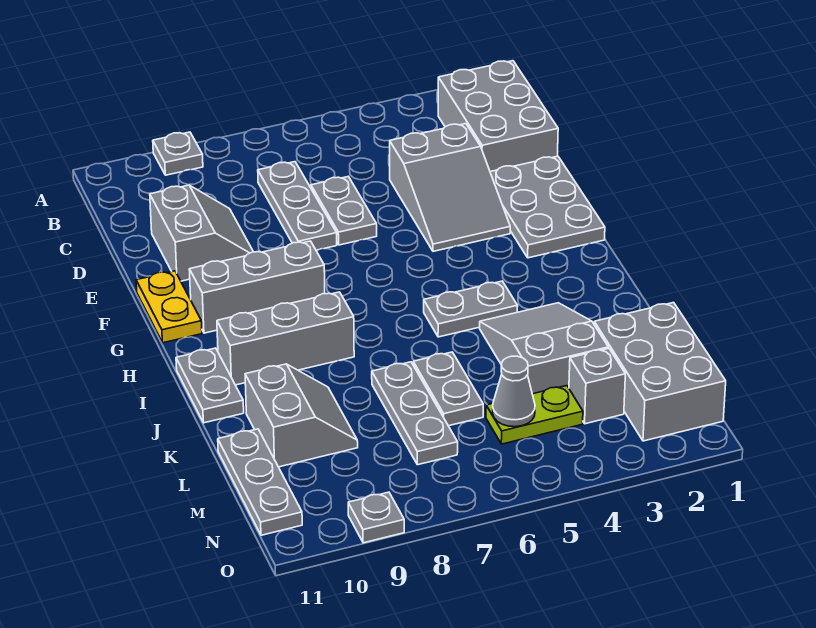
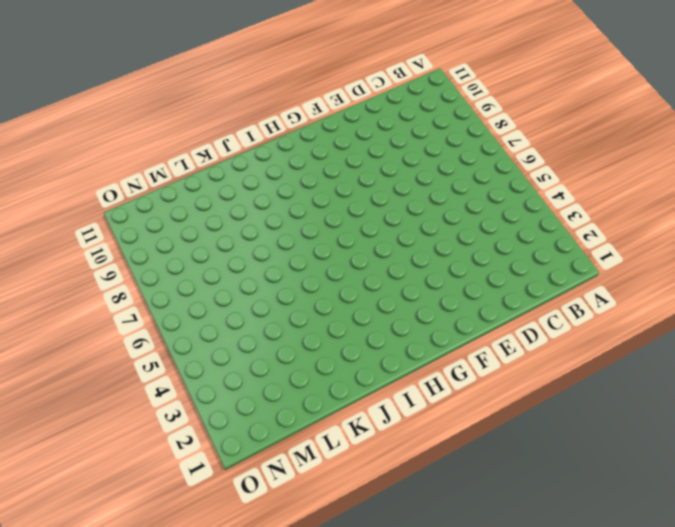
none -> grey plate A9 level 1
none -> grey brick B1:D2 level 1
none -> grey plate C7:E7 level 1

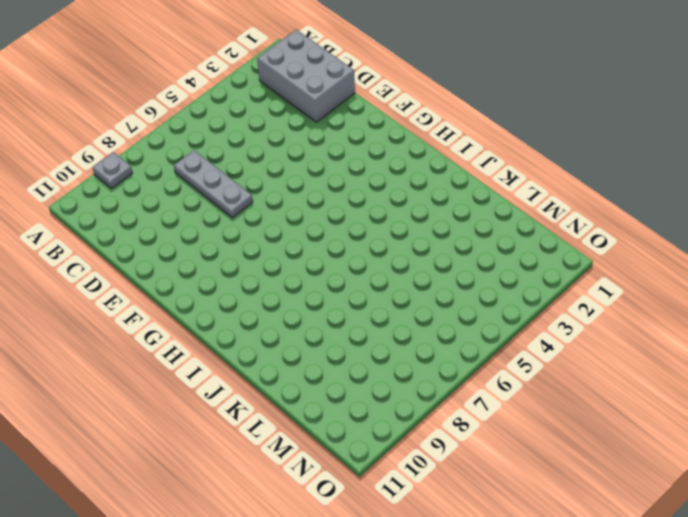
none -> grey slope D3:F4 level 1 top D
none -> grey plate D6:E6 level 1
none -> grey slope D9:E10 level 1 top 10

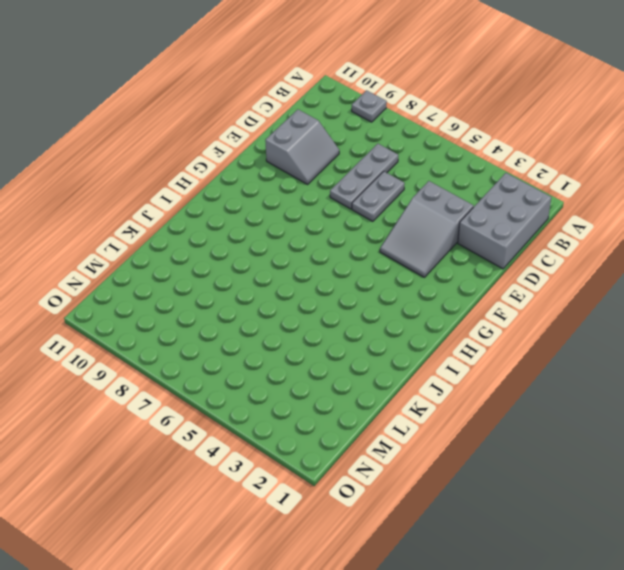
none -> grey plate E1:G2 level 1
none -> yellow plate F11:G11 level 1
none -> grey brick G8:G10 level 1

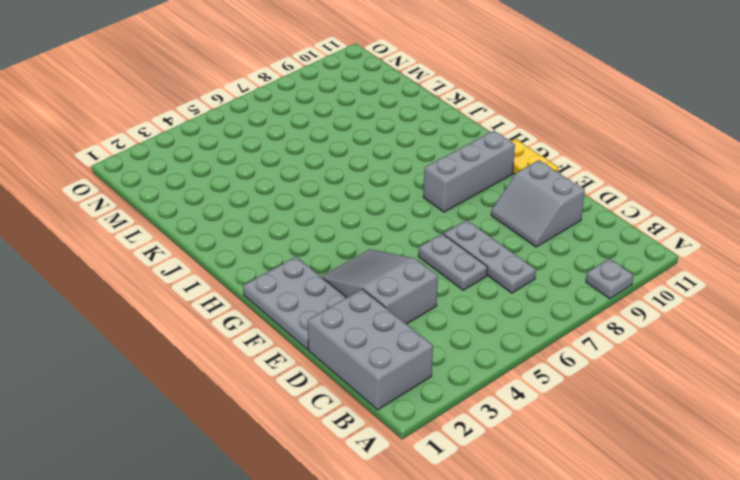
none -> grey plate I4:I5 level 1
none -> grey brick I8:I10 level 1
none -> grey plate I11:J11 level 1

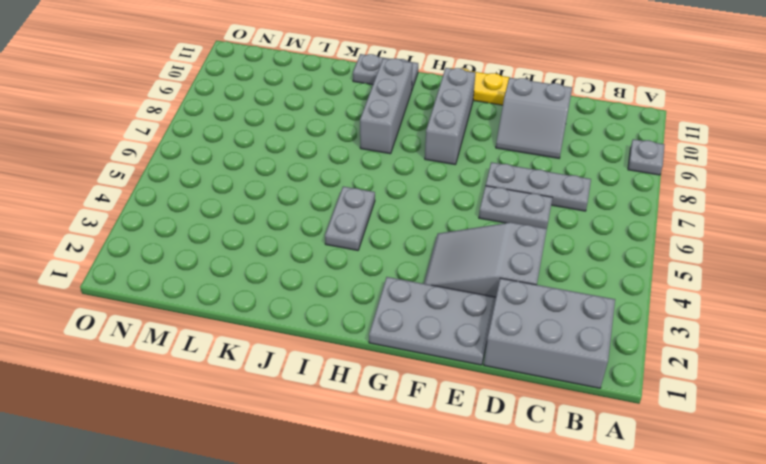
none -> grey slope J3:L4 level 1 top L
none -> grey plate K6:L6 level 1
none -> grey plate K7:M7 level 1

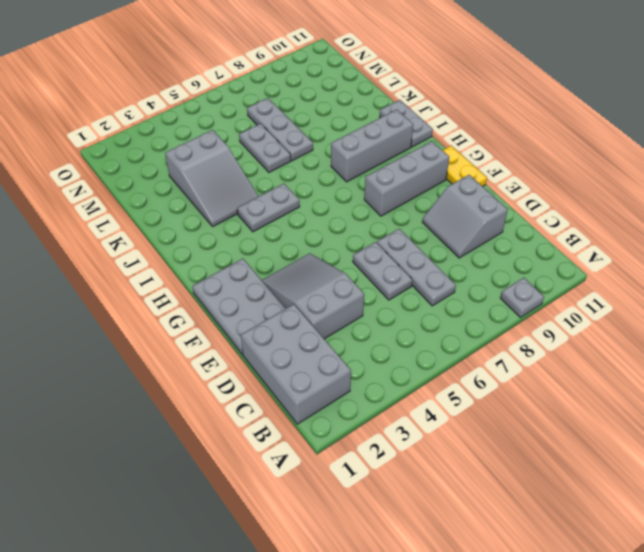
none -> grey slope K9:L10 level 1 top 10
none -> grey brick L1:N2 level 1
none -> grey plate L11:N11 level 1

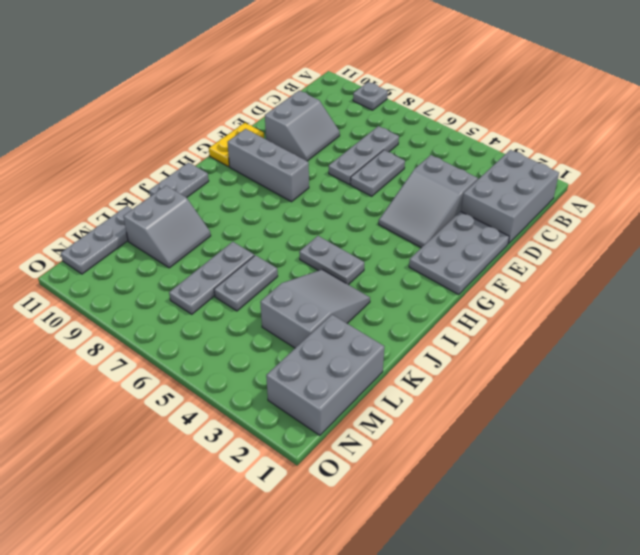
none -> grey brick I8:I10 level 1
none -> grey brick M3 level 1
none -> lime plate M4:M5 level 1

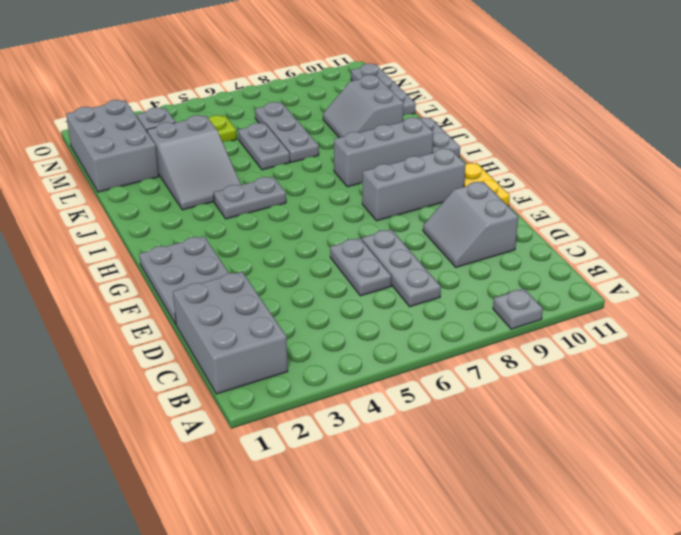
none -> grey slope D3:F4 level 1 top D
none -> grey plate O9 level 1
none -> grey cone M5 level 2

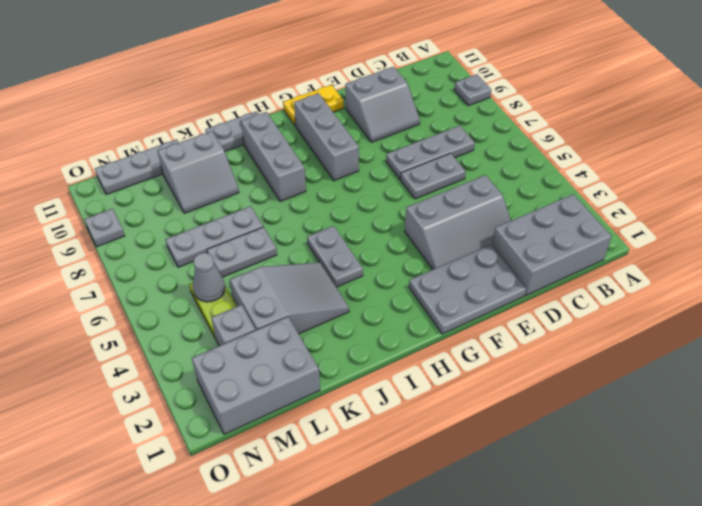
grey slope D3:F4 level 1 top 4 -> grey slope D3:F4 level 1 top D

